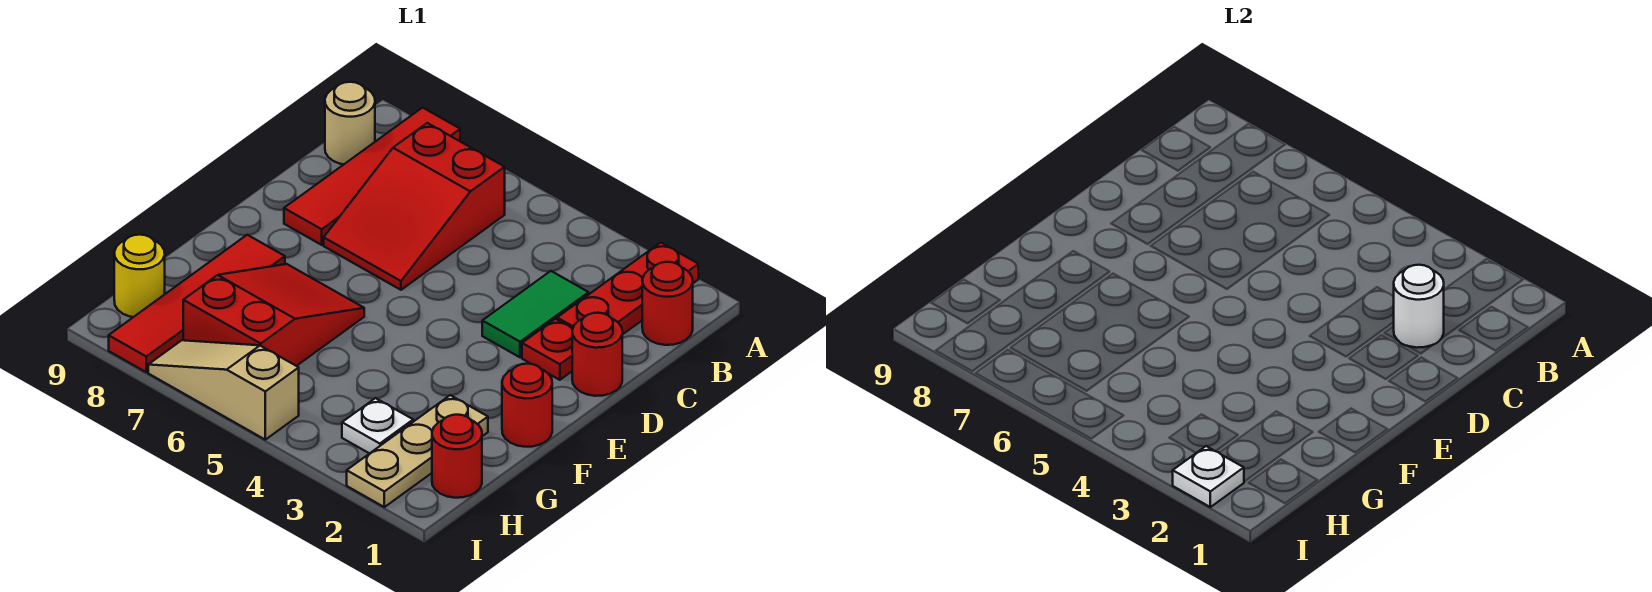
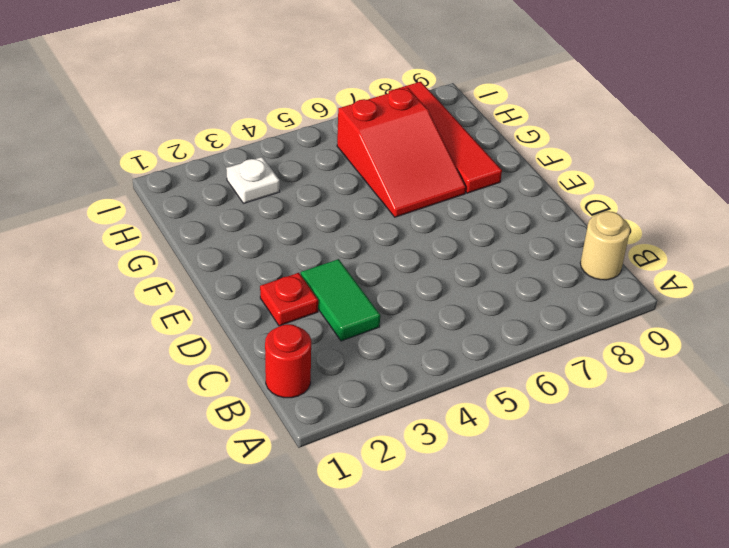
none -> red plate A2:C2 level 1
none -> red tile A8:D8 level 1
none -> red slope B6:D7 level 1 top B

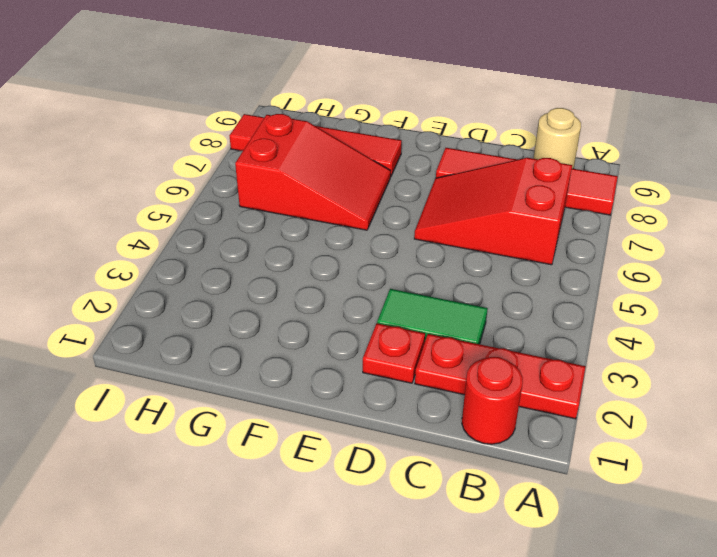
none -> red round brick D1 level 1
none -> red round brick F1 level 1
none -> tan plate G2:I2 level 1

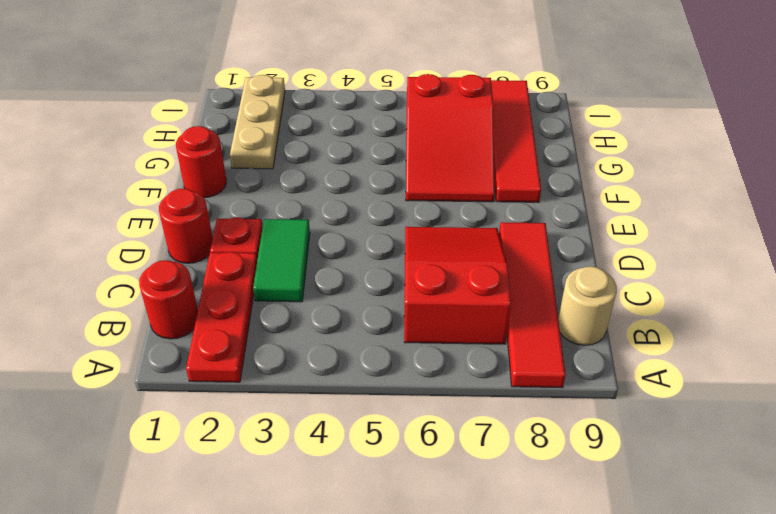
none -> red round brick H1 level 1
none -> white plate H3 level 1
none -> yellow round brick H9 level 1

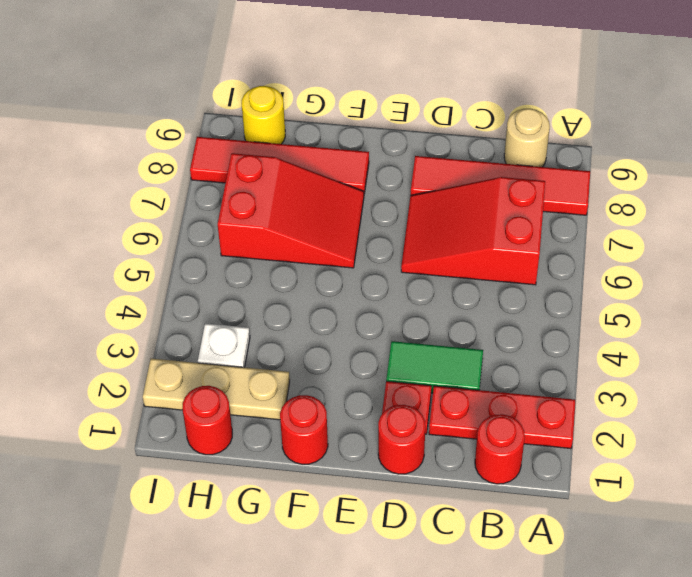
none -> tan slope I5:I7 level 1 top 5
none -> white round brick C2 level 2
none -> white plate I2 level 2

